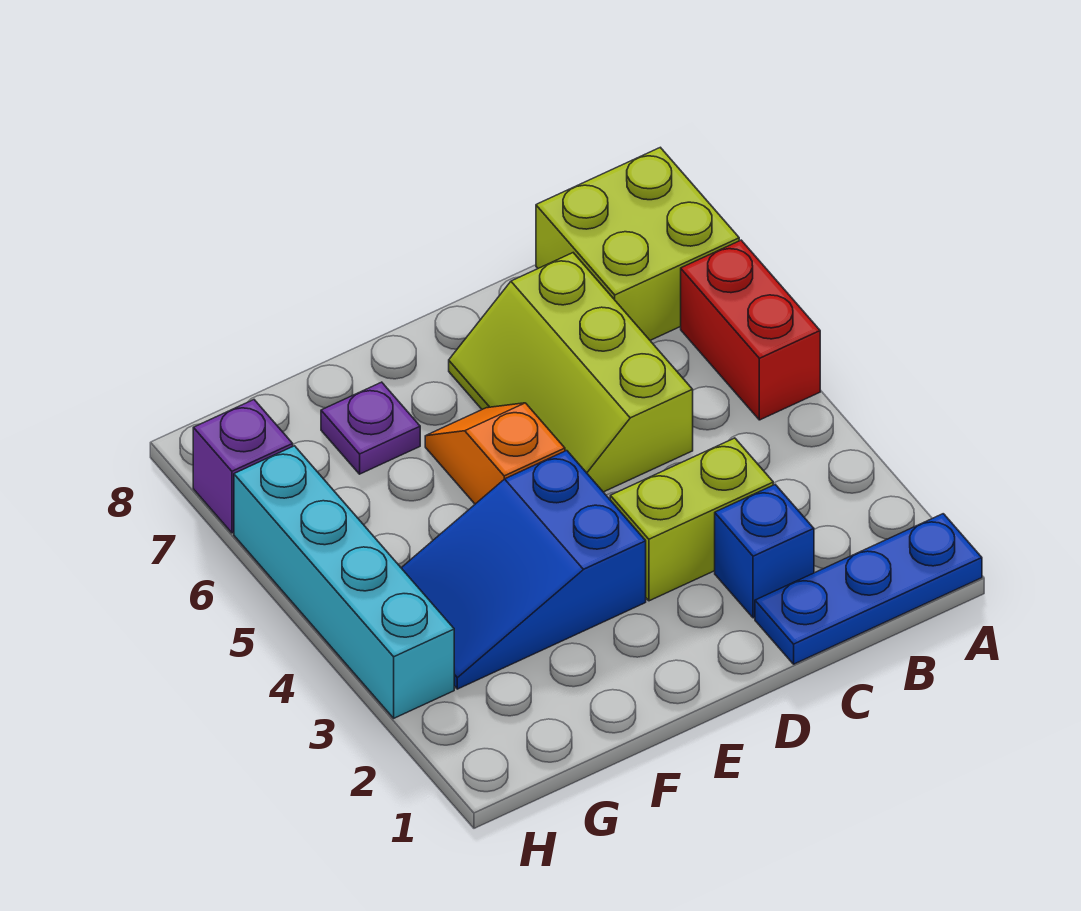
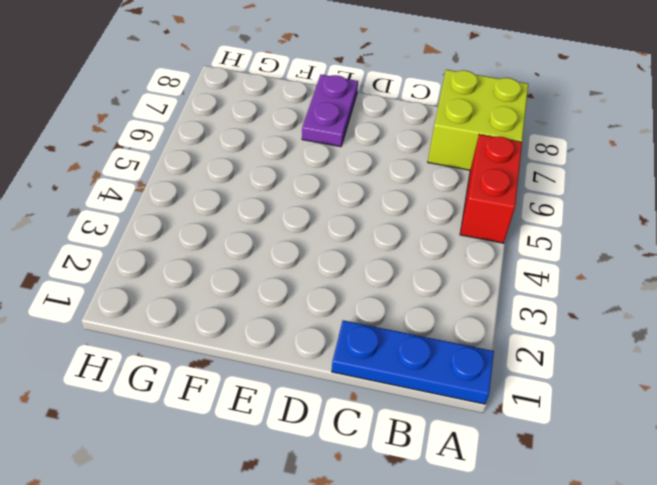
purple plate E7:E8 level 1 -> none
none -> blue brick C2 level 1
none -> lime brick C3:D3 level 1

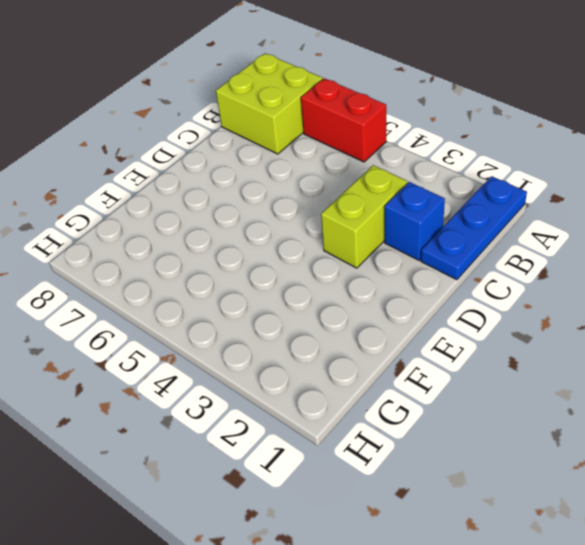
none -> lime slope C5:D7 level 1 top C
none -> blue slope E3:G4 level 1 top E

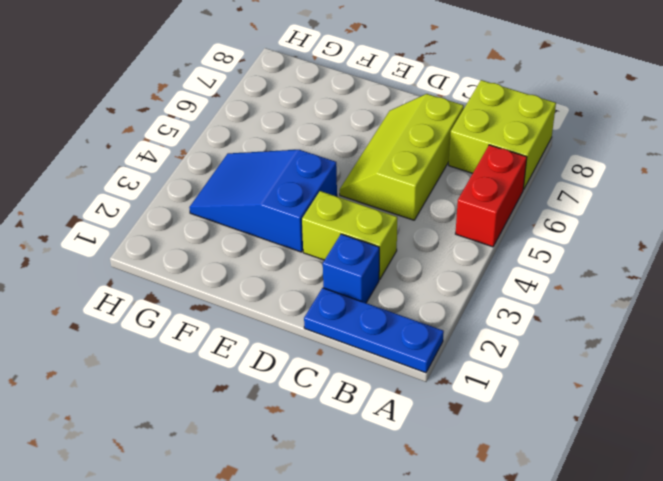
none -> orange slope E5:E6 level 1 top 5
none -> purple plate F7 level 1

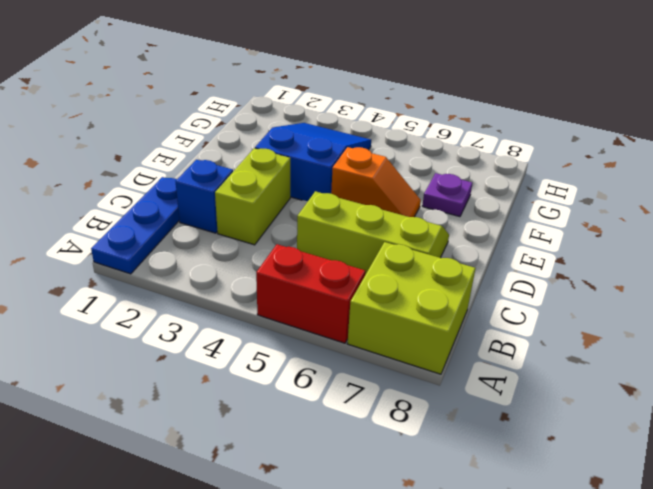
none -> cyan brick H3:H6 level 1
none -> purple brick H7 level 1

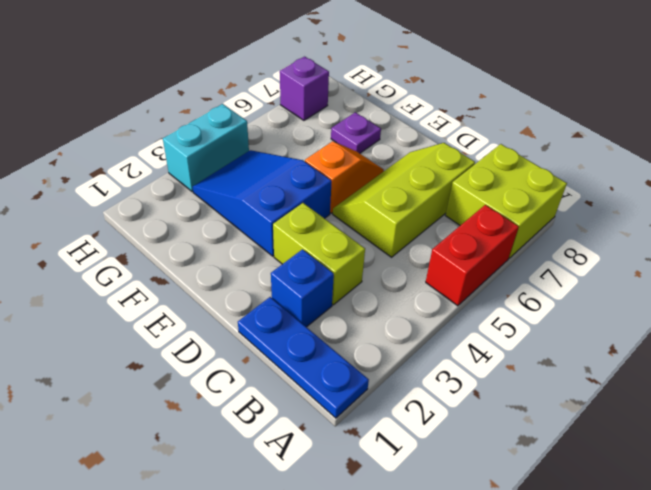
cyan brick H3:H4 level 1 -> cyan brick H3:H6 level 1

